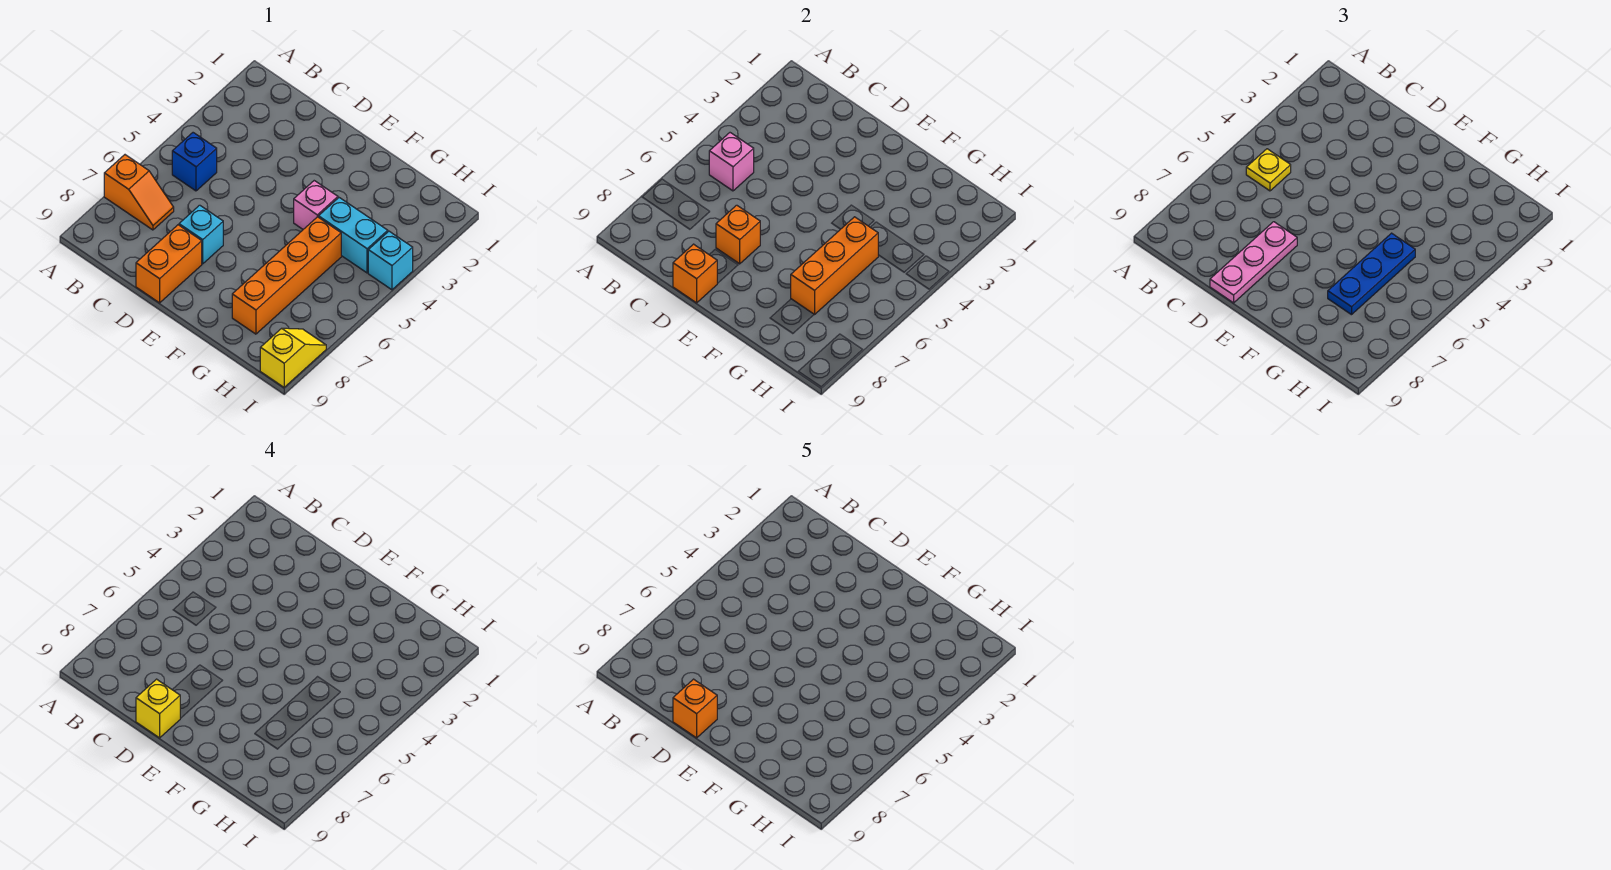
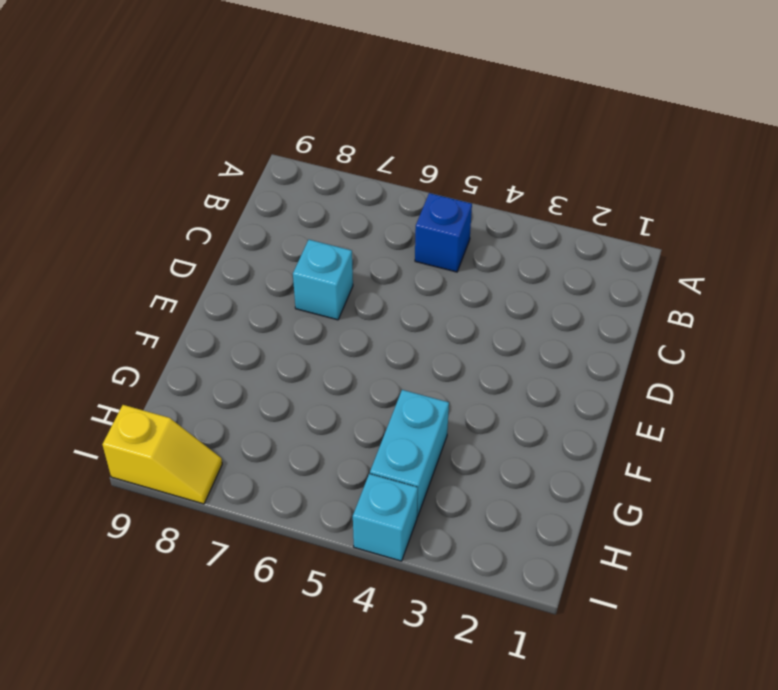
none -> orange slope A7:B7 level 1 top A
none -> orange brick D8:D9 level 1
none -> pink brick F4 level 1

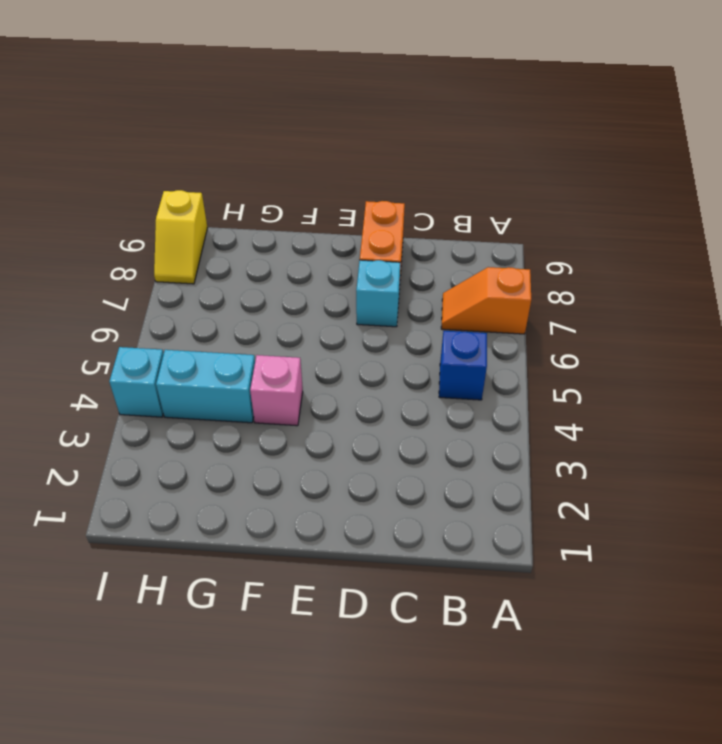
none -> orange brick G5:G8 level 1
none -> pink brick B5 level 2
none -> orange brick D7 level 2

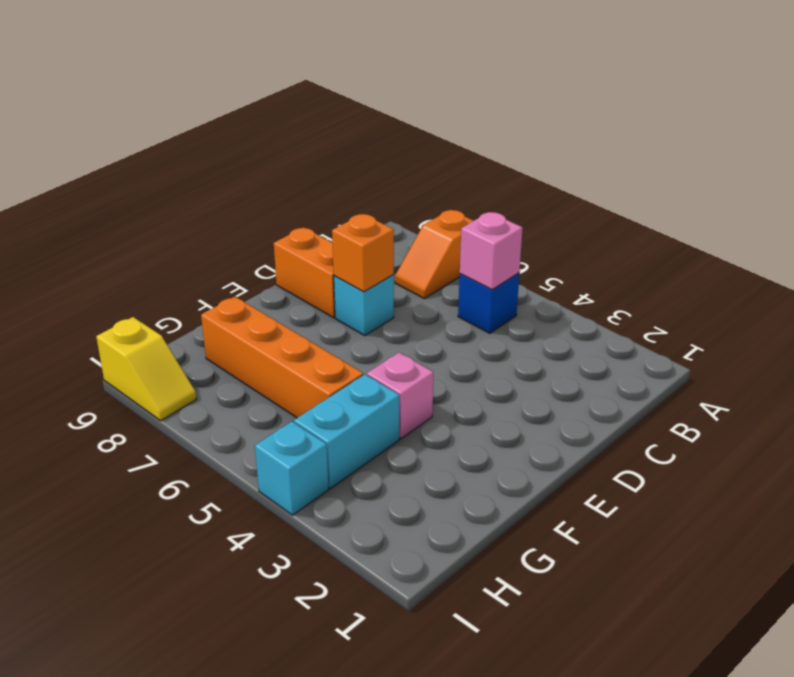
none -> orange brick D9 level 2
none -> orange brick G5:G7 level 2
none -> yellow plate B5 level 3

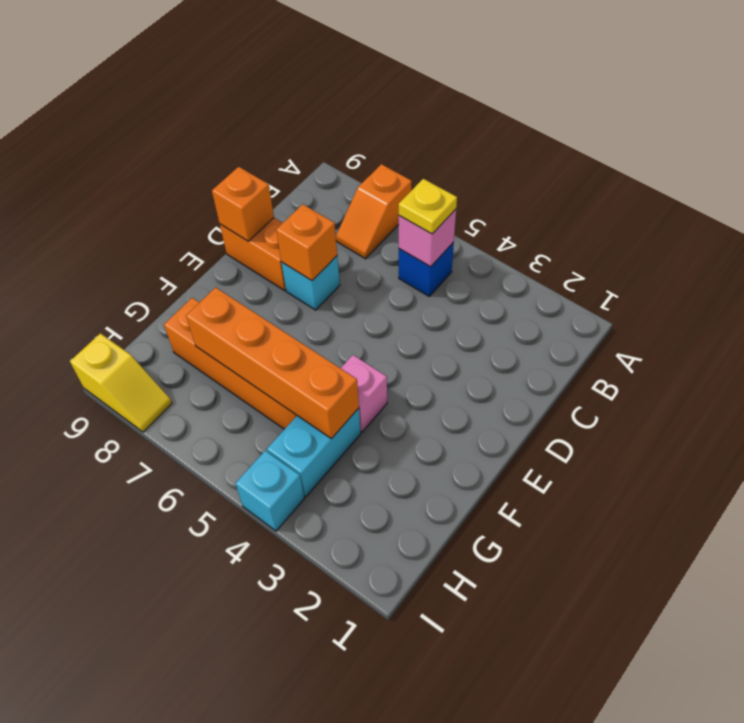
orange brick G4:G7 level 2 -> orange brick G5:G7 level 2
none -> pink plate D7:D9 level 3
none -> blue plate G5:G7 level 3
none -> yellow brick D9 level 4

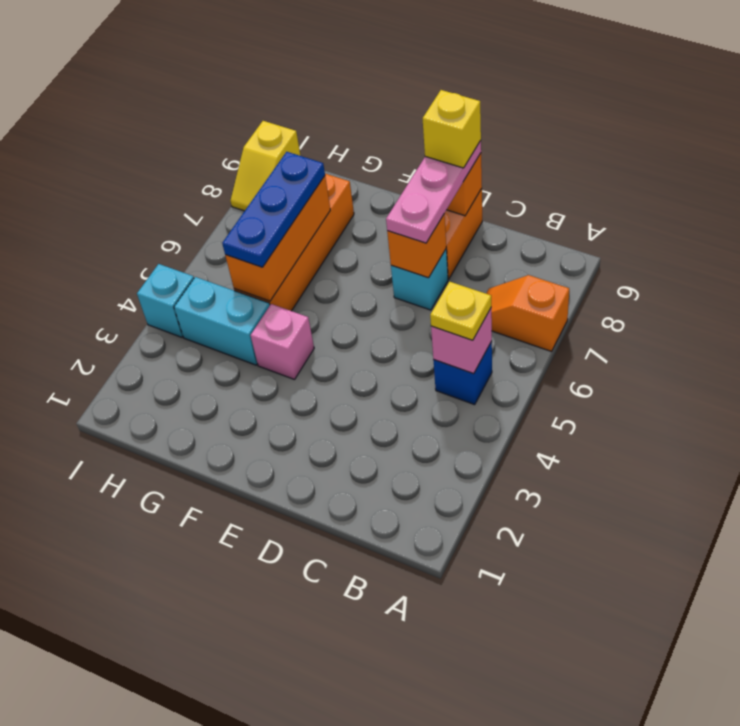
none -> orange brick D9 level 5

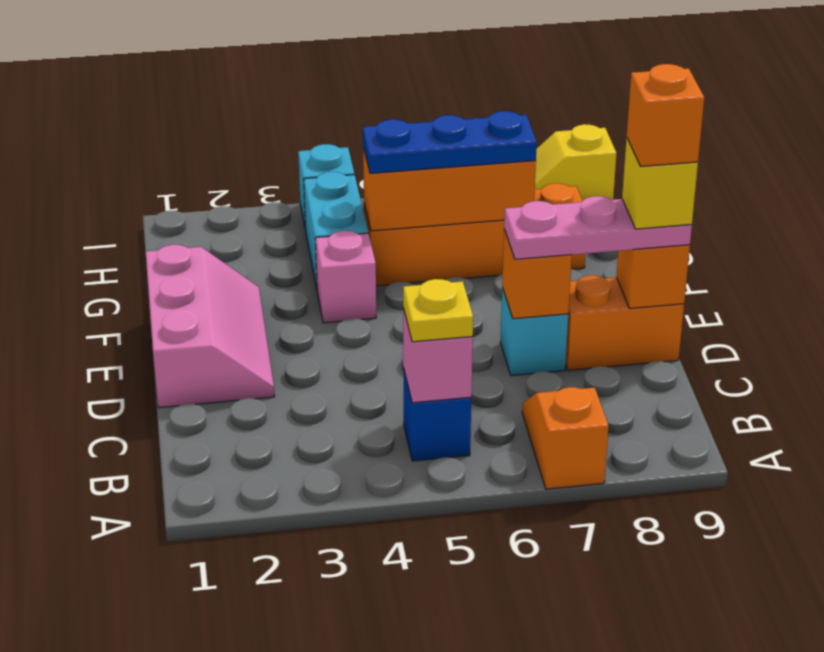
pink slope D1:F2 level 1 top 1 -> none

